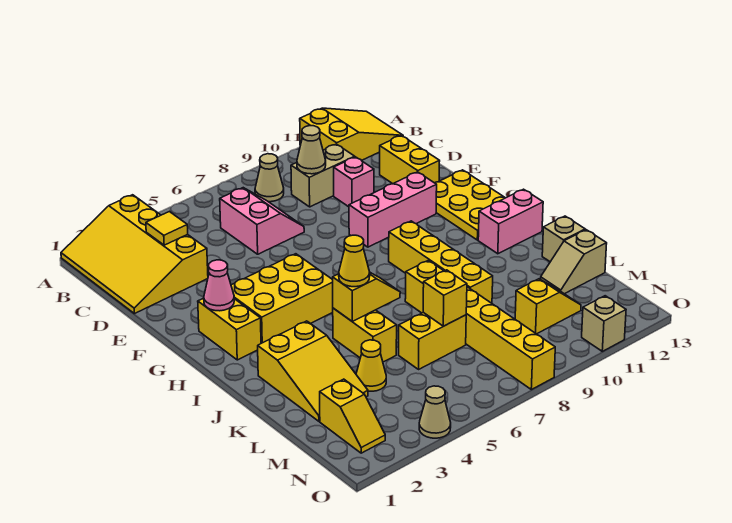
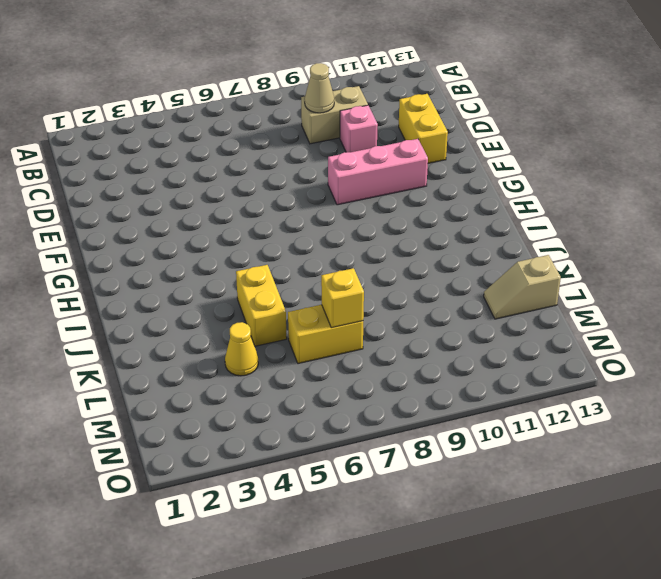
none -> yellow slope A1:D3 level 1 top 3
none -> yellow slope A11:B13 level 1 top 11
none -> tan cone B8 level 1
none -> pink slope C6:D7 level 1 top 6

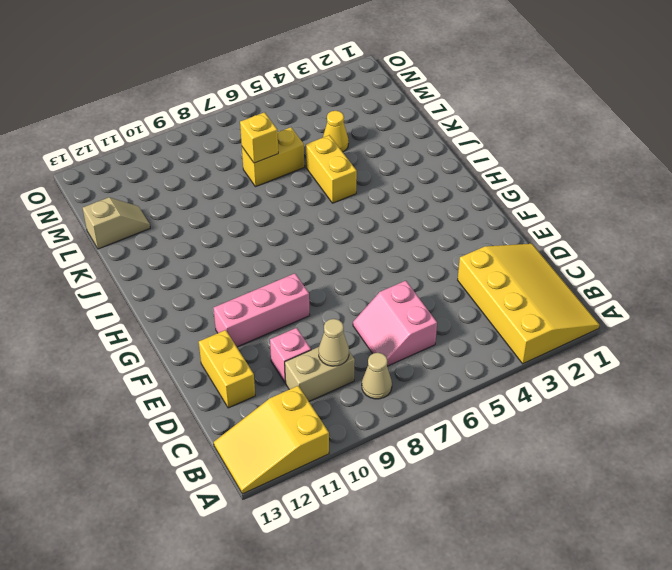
none -> yellow plate F12:H13 level 1
none -> yellow brick G2:H2 level 1
none -> yellow brick G3:H5 level 1
none -> yellow brick H9:K9 level 1

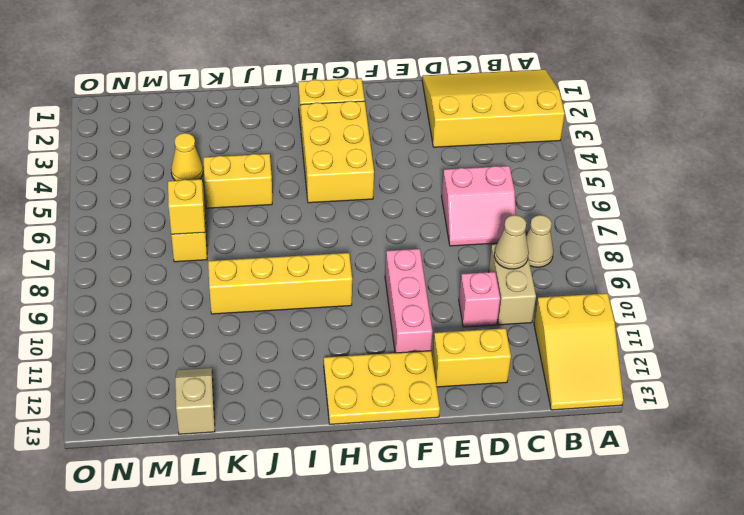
none -> pink brick I12:I13 level 1
none -> yellow slope J2:L3 level 1 top J
none -> yellow brick J8:O8 level 1
none -> tan brick K13 level 1

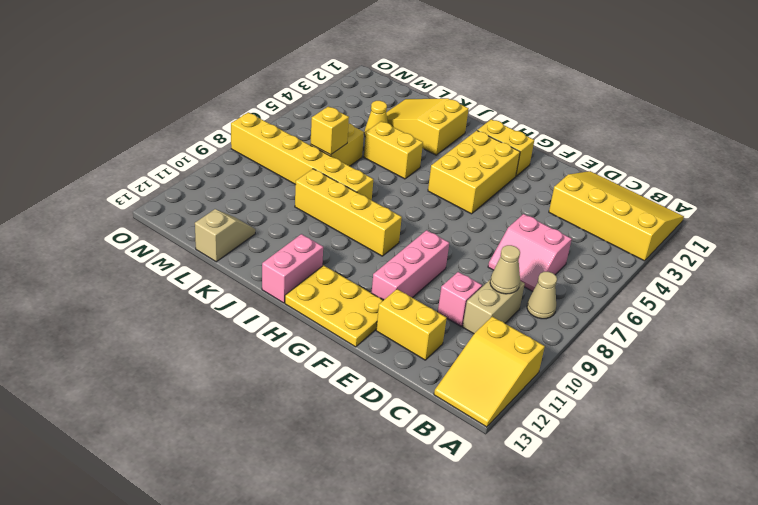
none -> tan brick K13 level 1
none -> yellow slope M2:N2 level 1 top M
none -> yellow slope M10:M11 level 1 top 10
none -> tan cone O4 level 1

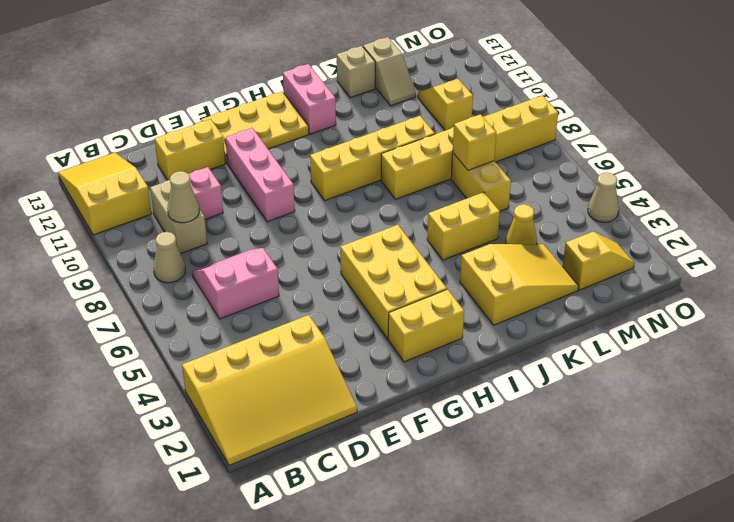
none -> tan brick O11 level 1
none -> yellow tile C3 level 2
none -> pink cone G2 level 2
none -> yellow slope J5:J6 level 2 top 5

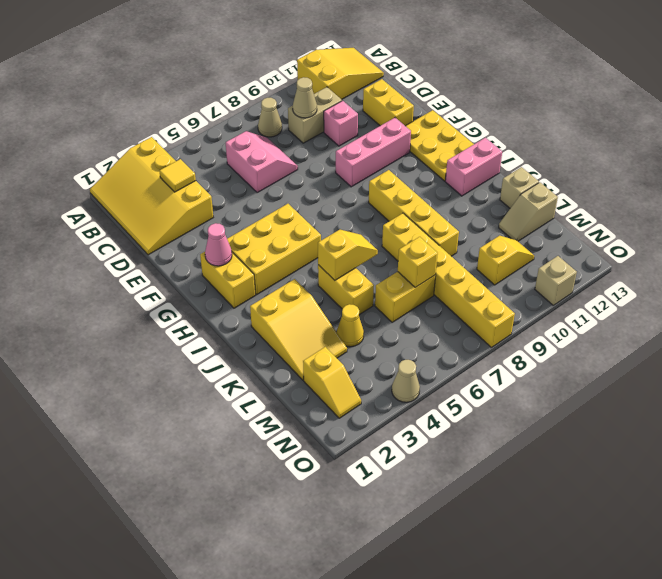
none -> yellow cone J5 level 3

